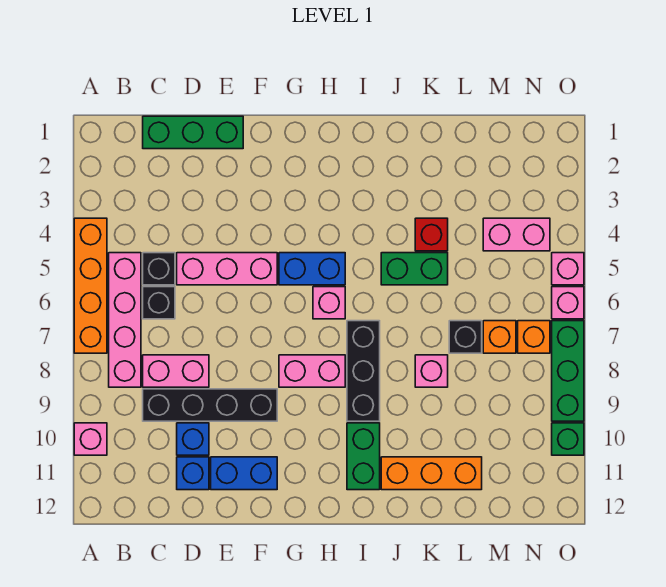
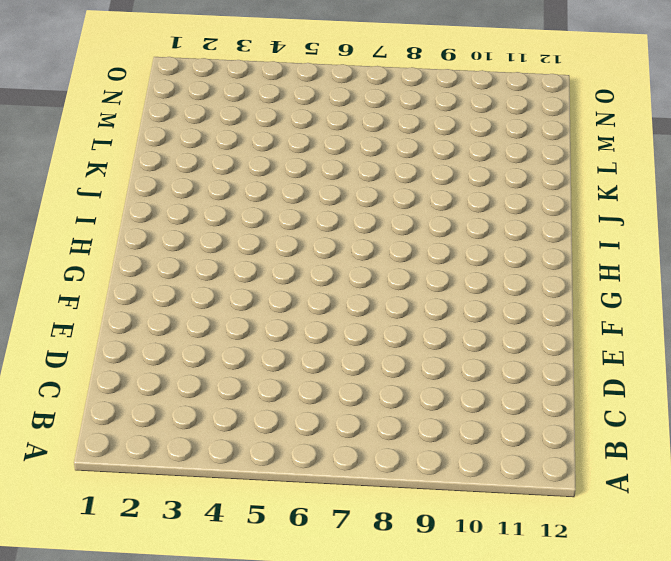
none -> orange brick A4:A7 level 1
none -> pink brick A10 level 1
none -> pink brick B5:B8 level 1

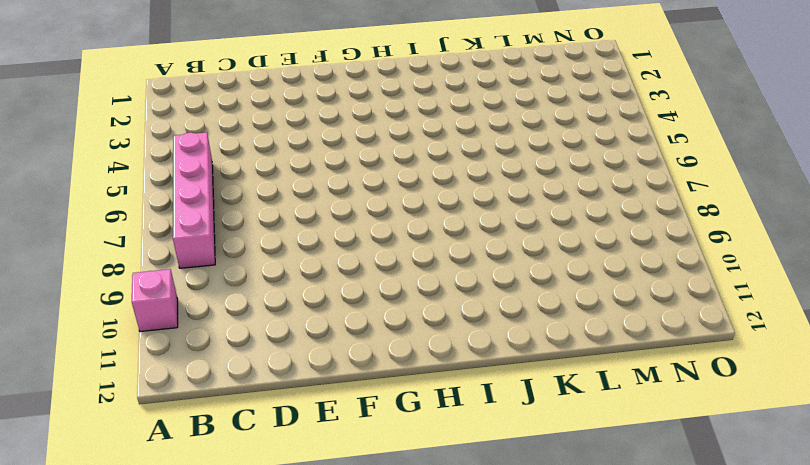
none -> orange brick A4:A7 level 1
none -> green brick C1:E1 level 1
none -> black brick C5 level 1

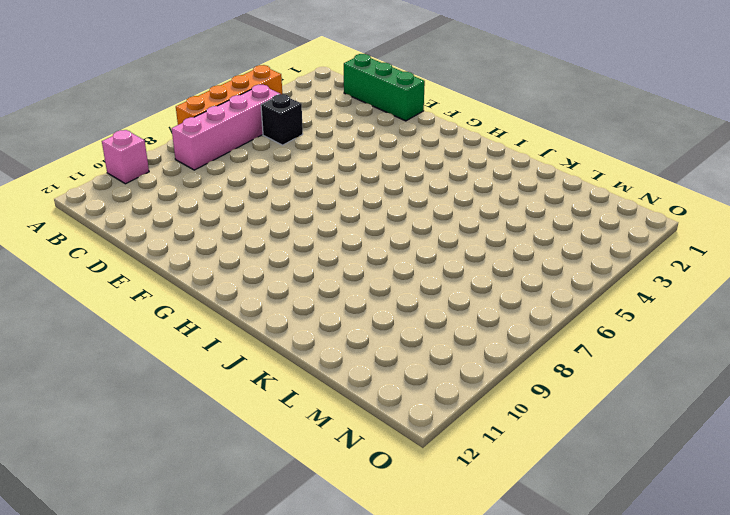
none -> black brick C6 level 1
none -> pink brick C8:D8 level 1
none -> black brick C9:F9 level 1

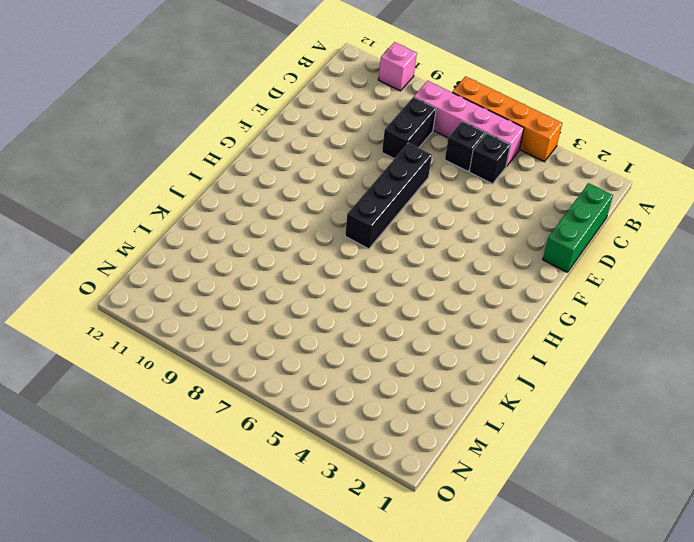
black brick C8:D8 level 1 -> pink brick C8:D8 level 1
black brick E7:H7 level 1 -> black brick C9:F9 level 1
none -> pink brick D5:F5 level 1
none -> blue brick D10 level 1
none -> blue brick D11 level 1

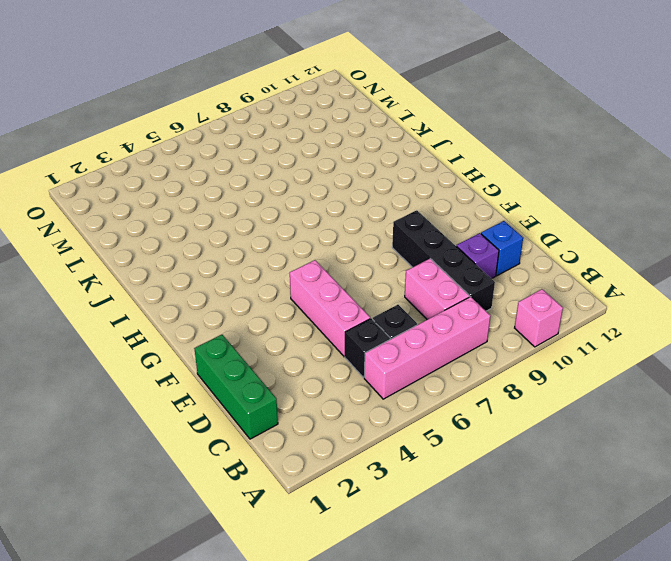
purple brick D10 level 1 -> blue brick D10 level 1
none -> orange brick A4:A7 level 1
none -> blue brick E11:F11 level 1
none -> blue brick G5:H5 level 1

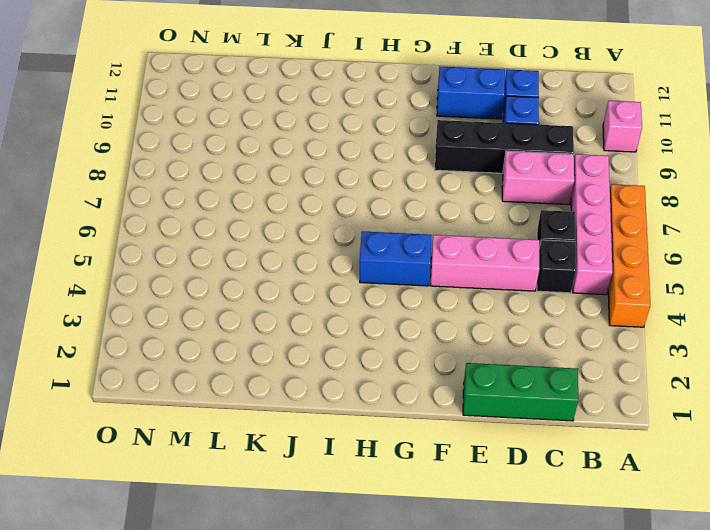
none -> pink brick G8:H8 level 1
none -> pink brick H6 level 1
none -> black brick I7:I9 level 1

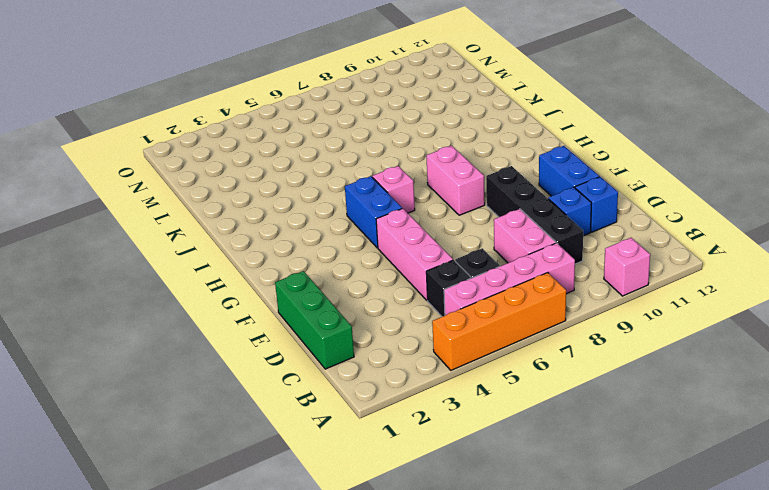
none -> black brick I7:I9 level 1
none -> green brick I10:I11 level 1
none -> green brick J5:K5 level 1

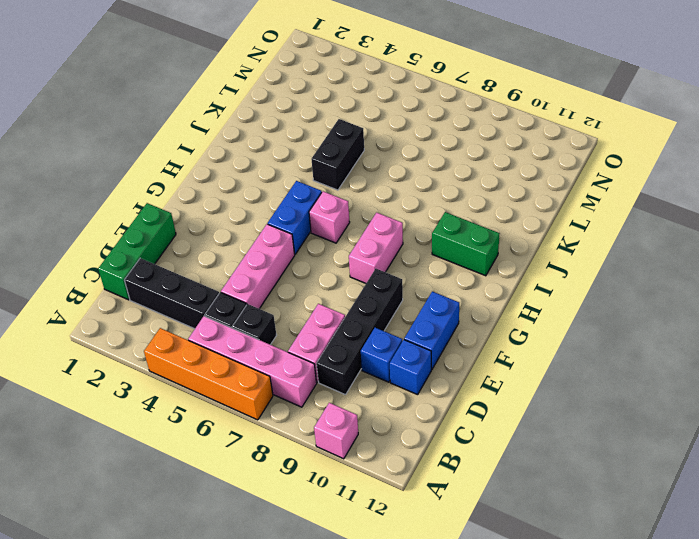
black brick C2:C4 level 1 -> black brick I7:I9 level 1
black brick J5:K5 level 1 -> green brick J5:K5 level 1
none -> orange brick J11:L11 level 1
none -> red brick K4 level 1
none -> pink brick K8 level 1

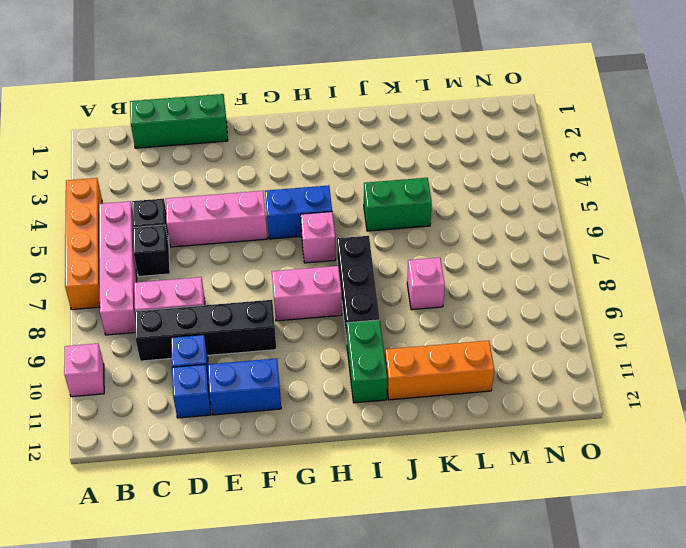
none -> red brick K4 level 1
none -> black brick L7 level 1
none -> pink brick M4:N4 level 1

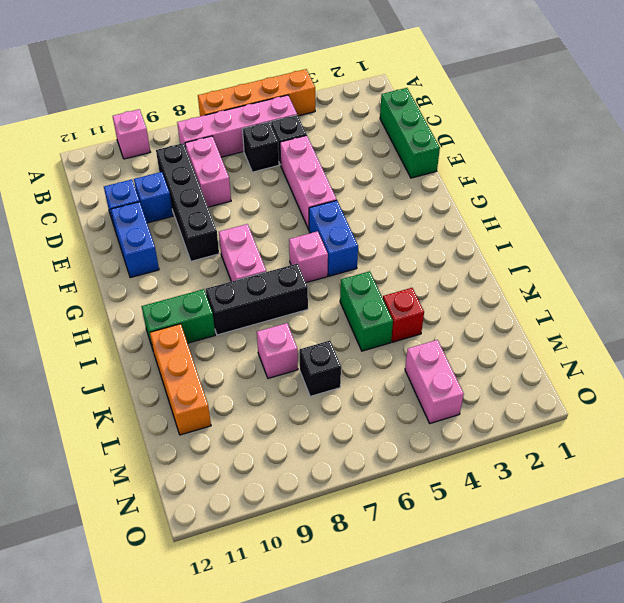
none -> orange brick M7 level 1
none -> orange brick N7 level 1
none -> pink brick O5 level 1

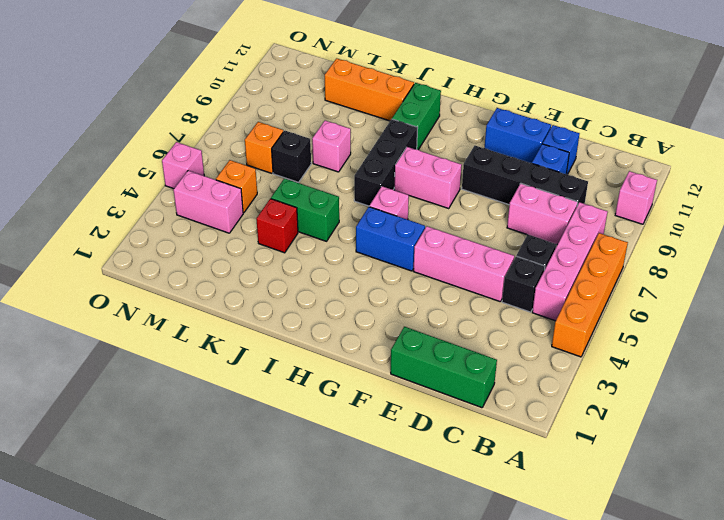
orange brick M5 level 1 -> orange brick N7 level 1
none -> pink brick O6 level 1
none -> green brick O7:O9 level 1
none -> green brick O10 level 1

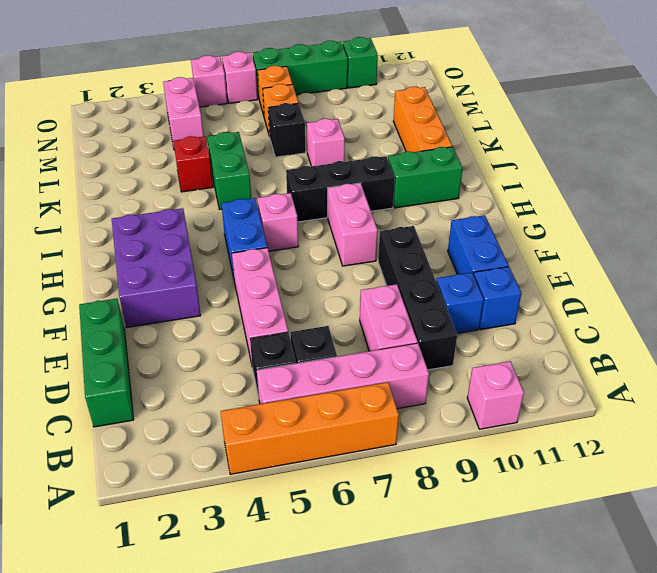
purple brick F2:H3 level 1 -> none

